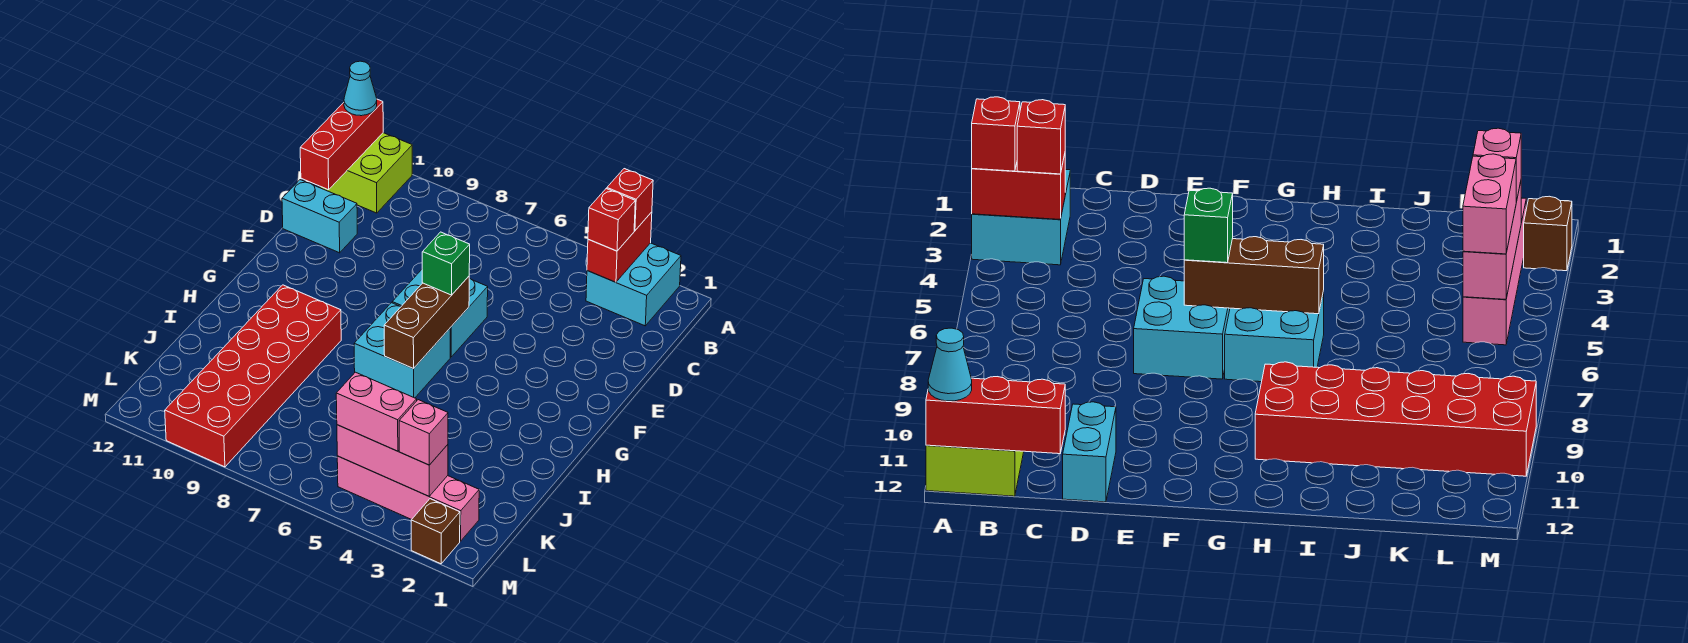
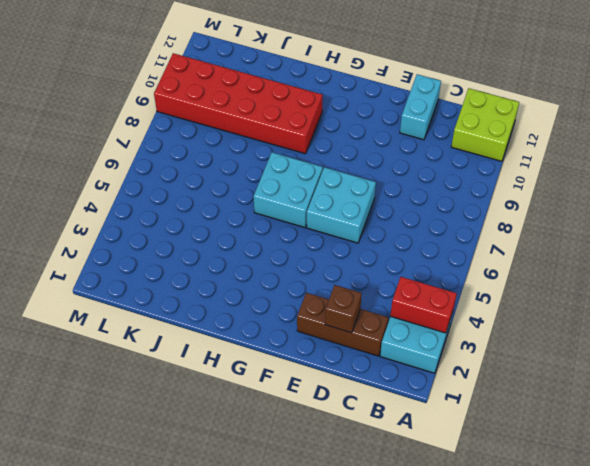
brown brick C2:E2 level 1 -> brown brick F6:H6 level 2
brown brick D2 level 2 -> brown brick M2 level 1
none -> pink brick L2:L5 level 1
none -> red brick A12:C12 level 2
none -> pink brick L3:L5 level 2

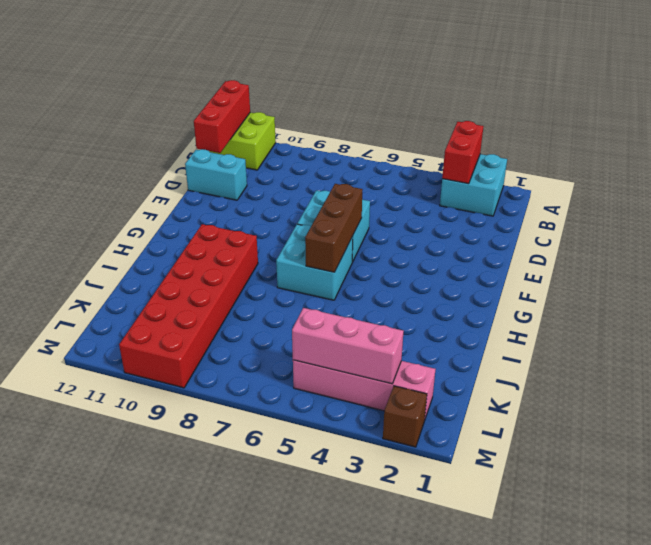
none -> red brick A3 level 3
none -> cyan cone A12 level 3
none -> red brick B3 level 3

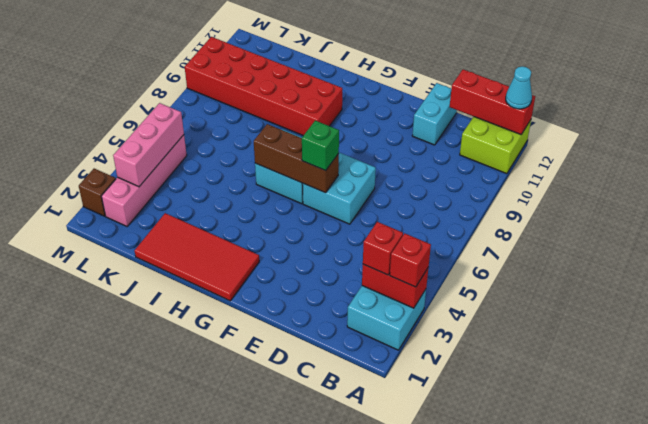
red tile G1:J2 level 1 -> none
none -> pink brick L3 level 3
none -> pink brick L4:L5 level 3

